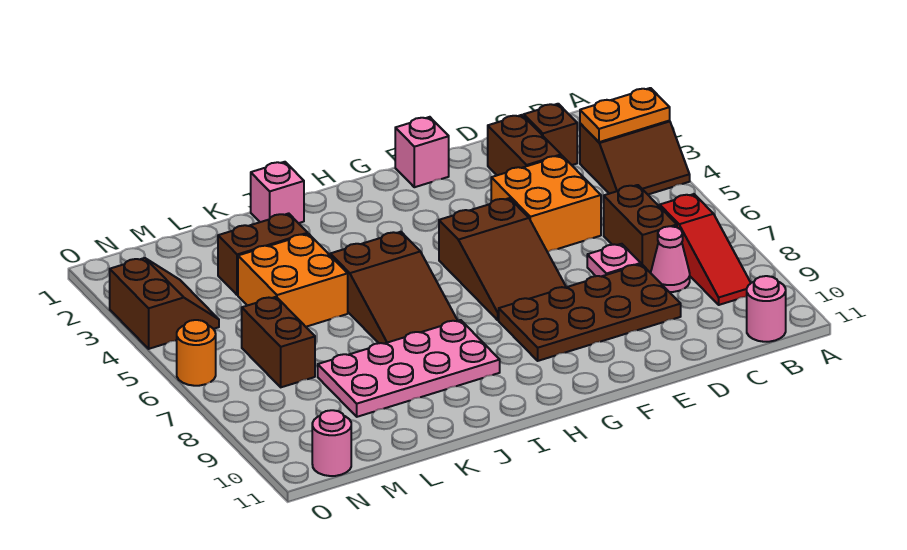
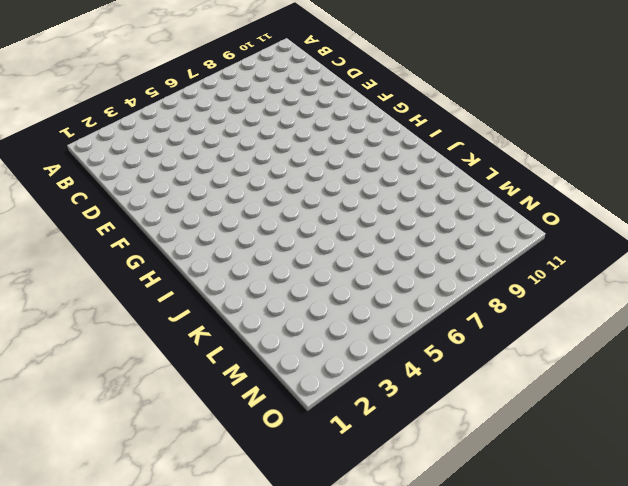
none -> brown slope A3:B4 level 1 top 3
none -> red slope B7:B9 level 1 top 7
none -> pink round brick B11 level 1

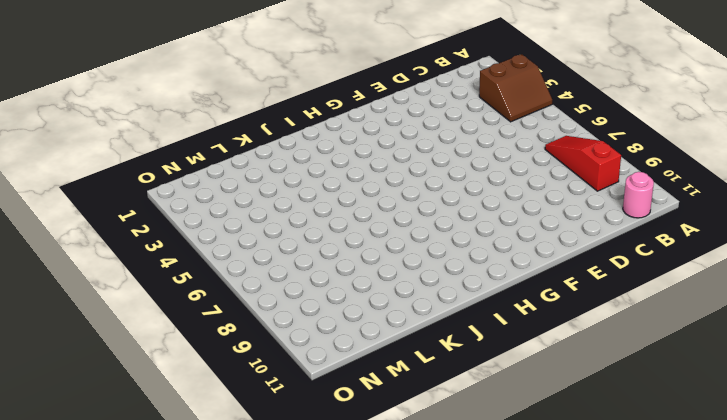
red slope B7:B9 level 1 top 9 -> red slope B7:B9 level 1 top 7
none -> brown brick C2 level 1
none -> brown brick C6:C7 level 1
none -> pink cone C8 level 1

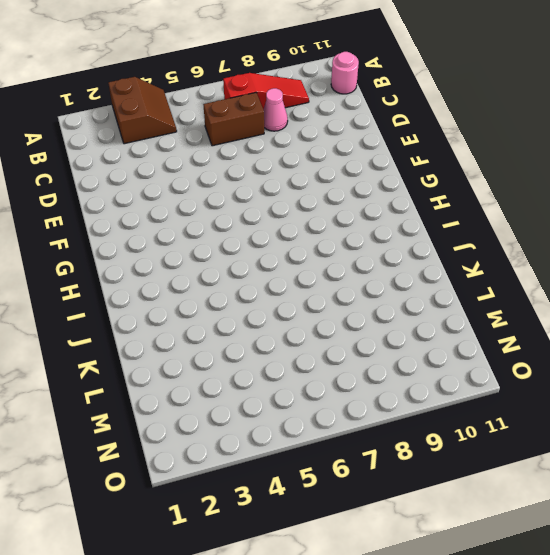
none -> brown brick C2 level 1
none -> brown brick D2:D3 level 1
none -> orange brick D4:E5 level 1

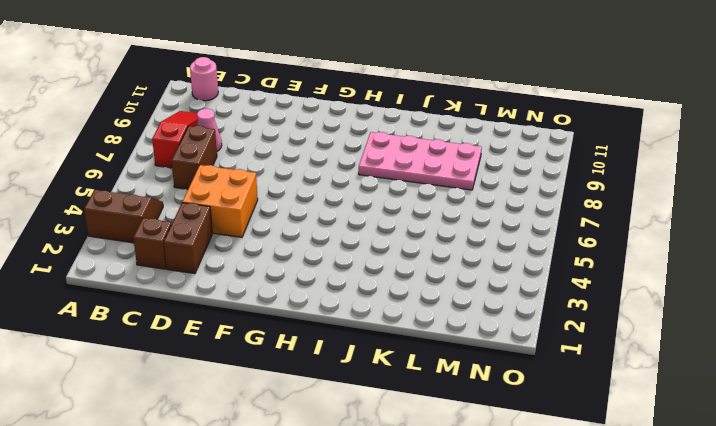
none -> pink plate D7 level 1
none -> brown plate D8:G9 level 1
none -> pink brick F1 level 1

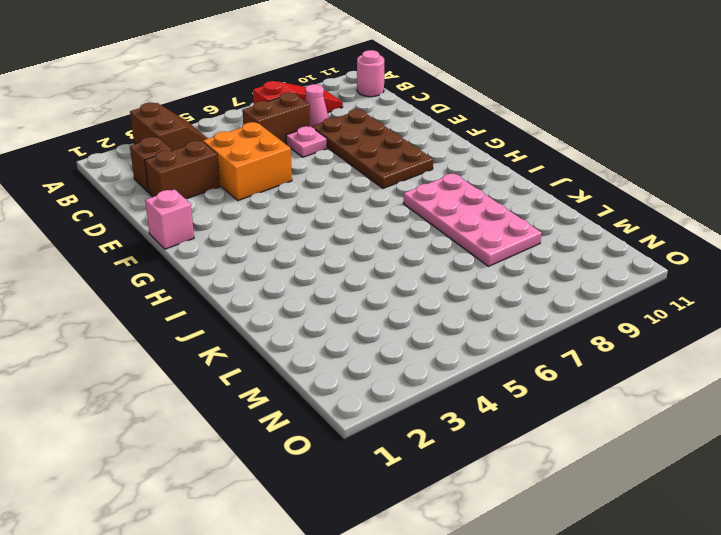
none -> brown slope F5:G7 level 1 top 5
none -> brown slope I5:J7 level 1 top 5
none -> pink brick J1 level 1

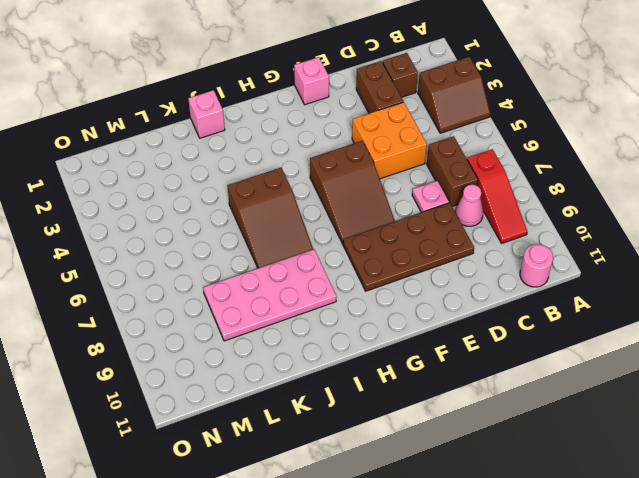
none -> brown brick K3:L3 level 1
none -> orange brick K4:L5 level 1
none -> brown brick M6:M7 level 1

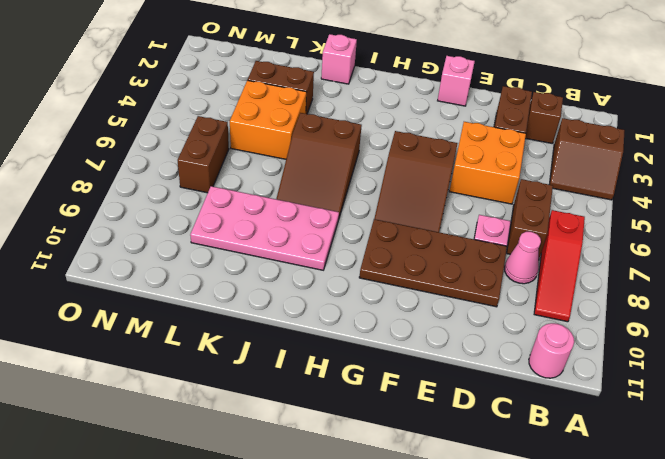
none -> brown slope N3:O4 level 1 top O
none -> pink round brick N11 level 1
none -> orange round brick O6 level 1

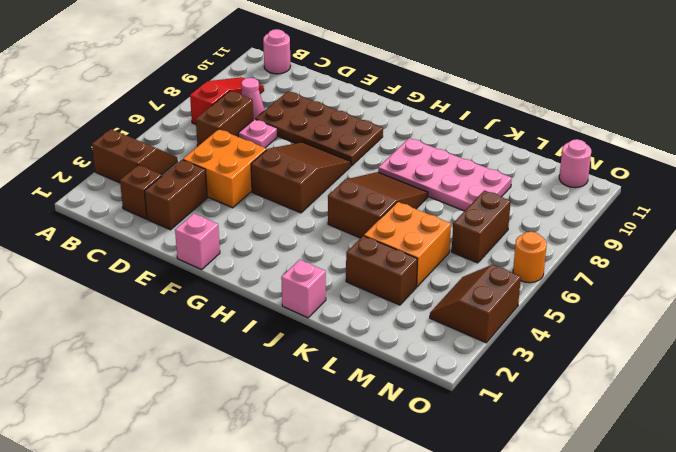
none -> orange plate A3:B3 level 2

